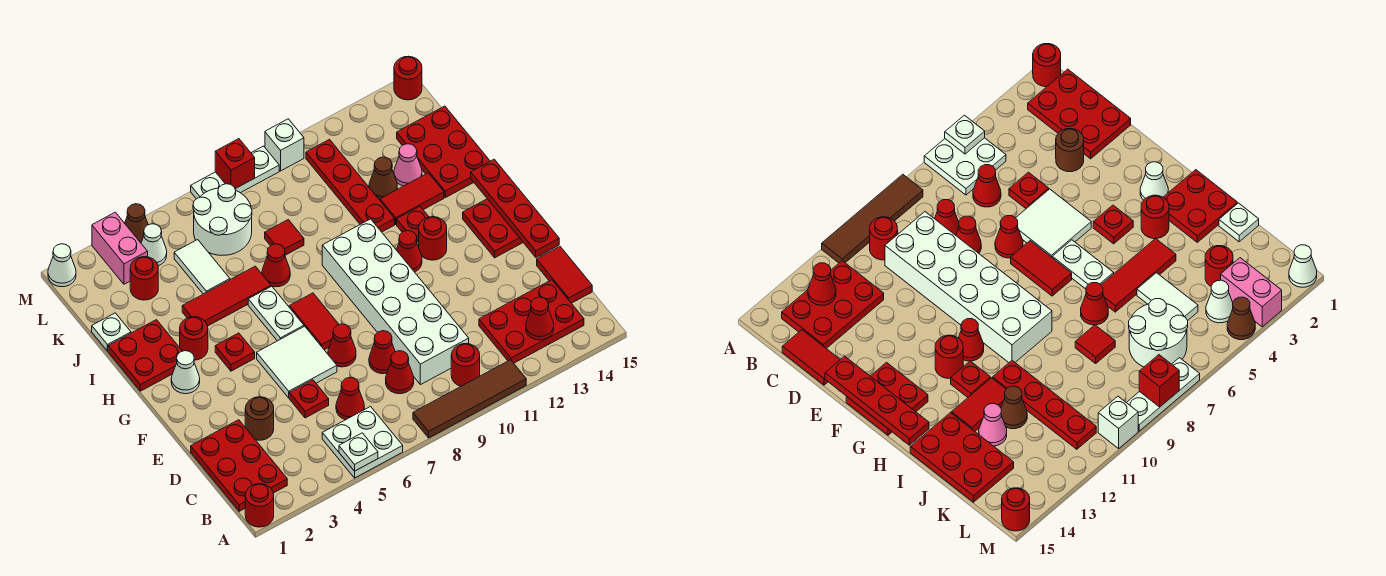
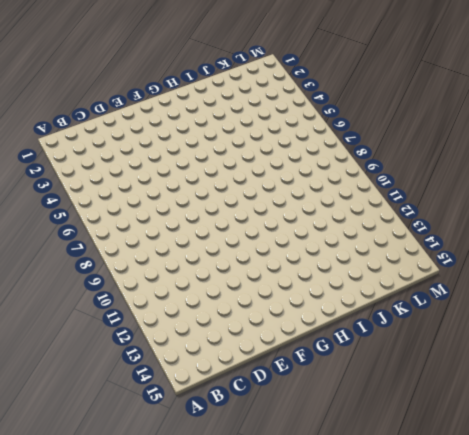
none -> red round brick A1 level 1
none -> white plate A5:B6 level 1
none -> brown tile A8:A11 level 1
none -> red plate B1:D2 level 1

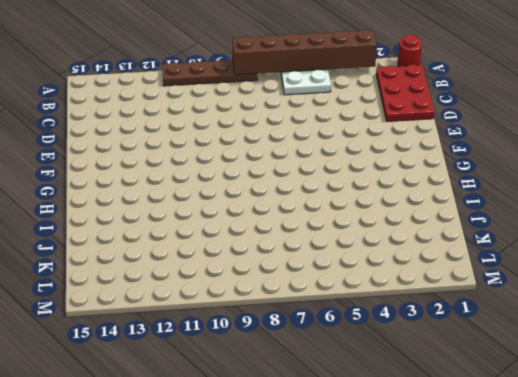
brown brick A3:A8 level 2 -> white plate A5 level 2
brown plate A8:A11 level 1 -> brown tile A8:A11 level 1
none -> red round brick B10 level 1
none -> red plate B12:C14 level 1
none -> red cone C6 level 1
none -> red cone C8 level 1

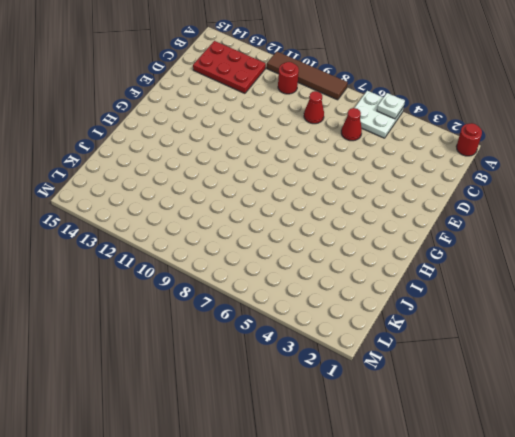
none -> red plate B1:D2 level 1
none -> white brick C9:H10 level 1
none -> red tile C15:D15 level 1
none -> brown round brick D3 level 1

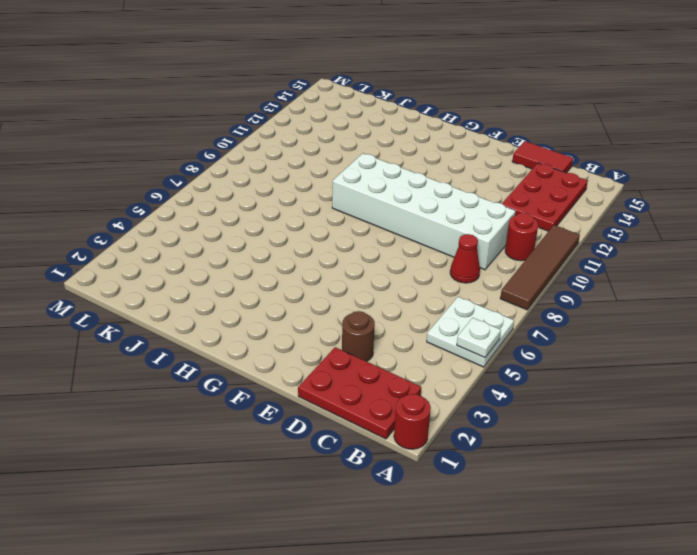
none -> red cone C6 level 1
none -> red plate D5 level 1
none -> red cone D8 level 1
none -> white tile E5:F6 level 1

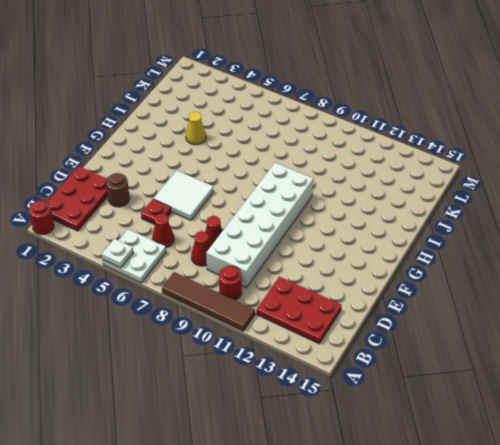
yellow cone I4 level 1 -> red tile I4:I6 level 1
none -> red tile C15:D15 level 1
none -> red cone E7 level 1
none -> red tile F7:G7 level 1
none -> red plate F14:G15 level 1

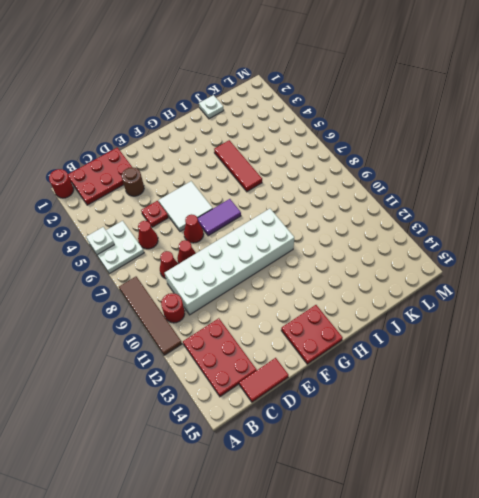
purple tile F7:G7 level 1 -> red tile F7:G7 level 1
none -> white cone G2 level 1
none -> red plate G4 level 1
none -> white plate G6:H6 level 1
none -> red cone G11 level 1

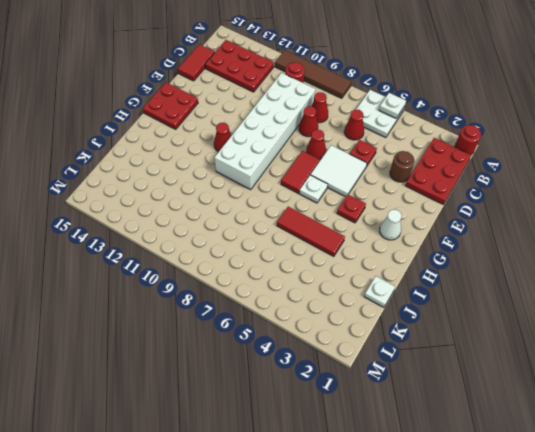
white plate G6 level 1 -> white plate G6:H6 level 1
none -> red round brick G12 level 1
none -> red plate H1:I2 level 1
none -> red round brick H3 level 1
none -> red plate H12 level 1

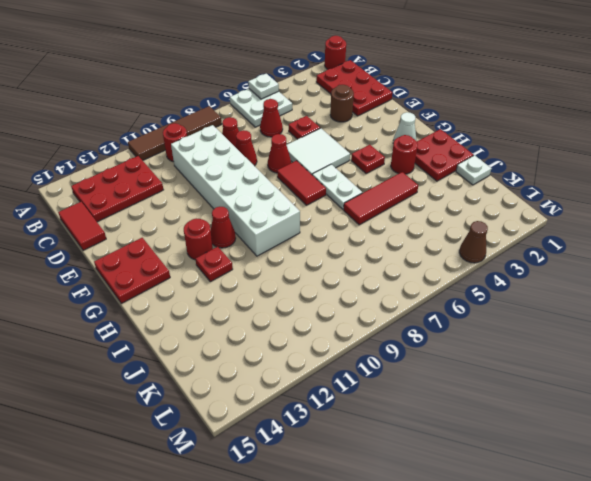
none -> red cone I7 level 1
none -> red plate I11:L11 level 1
none -> red tile I12:I13 level 1
none -> red plate I14:K15 level 1

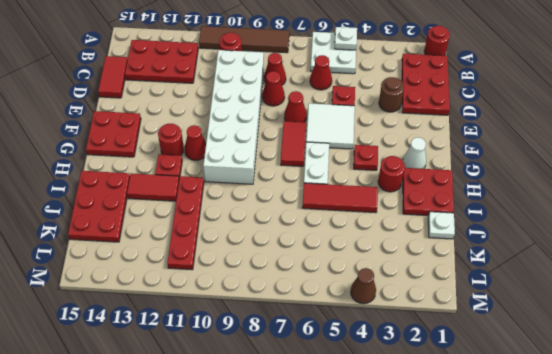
none -> red cone I7 level 1
none -> white tile J5:K5 level 1
none -> red tile J8 level 1
none -> brown cone J12 level 1

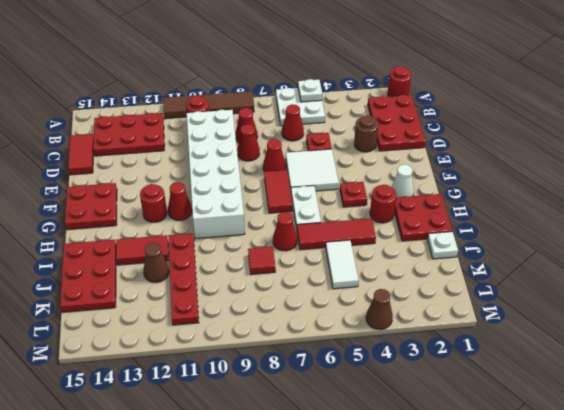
none -> red plate H12 level 1
none -> pink cone J13 level 1
none -> red round brick K3 level 1
none -> white round brick K6:L7 level 1

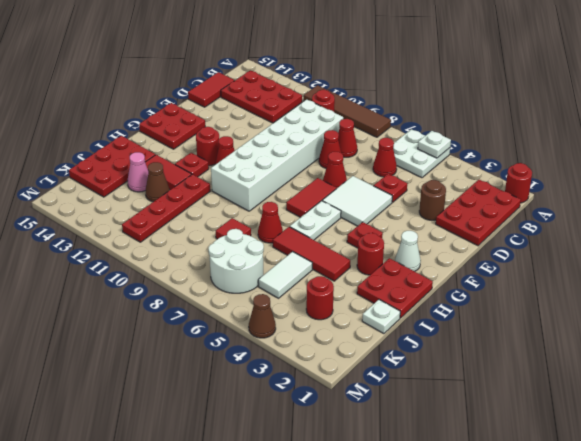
none -> pink brick L3:M3 level 1
none -> white cone L4 level 1
none -> white cone M1 level 1
none -> white plate M7:M9 level 1

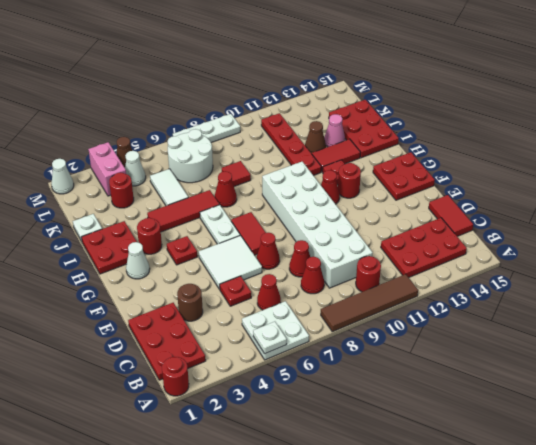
none -> white brick M10 level 1
none -> red round brick M15 level 1
none -> red cone B13 level 2
none -> red plate E15:H15 level 2

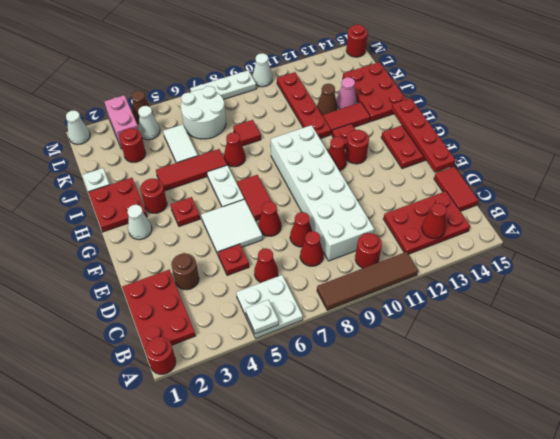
white cone M10 level 1 -> white brick M10 level 1
none -> red brick M8 level 2

